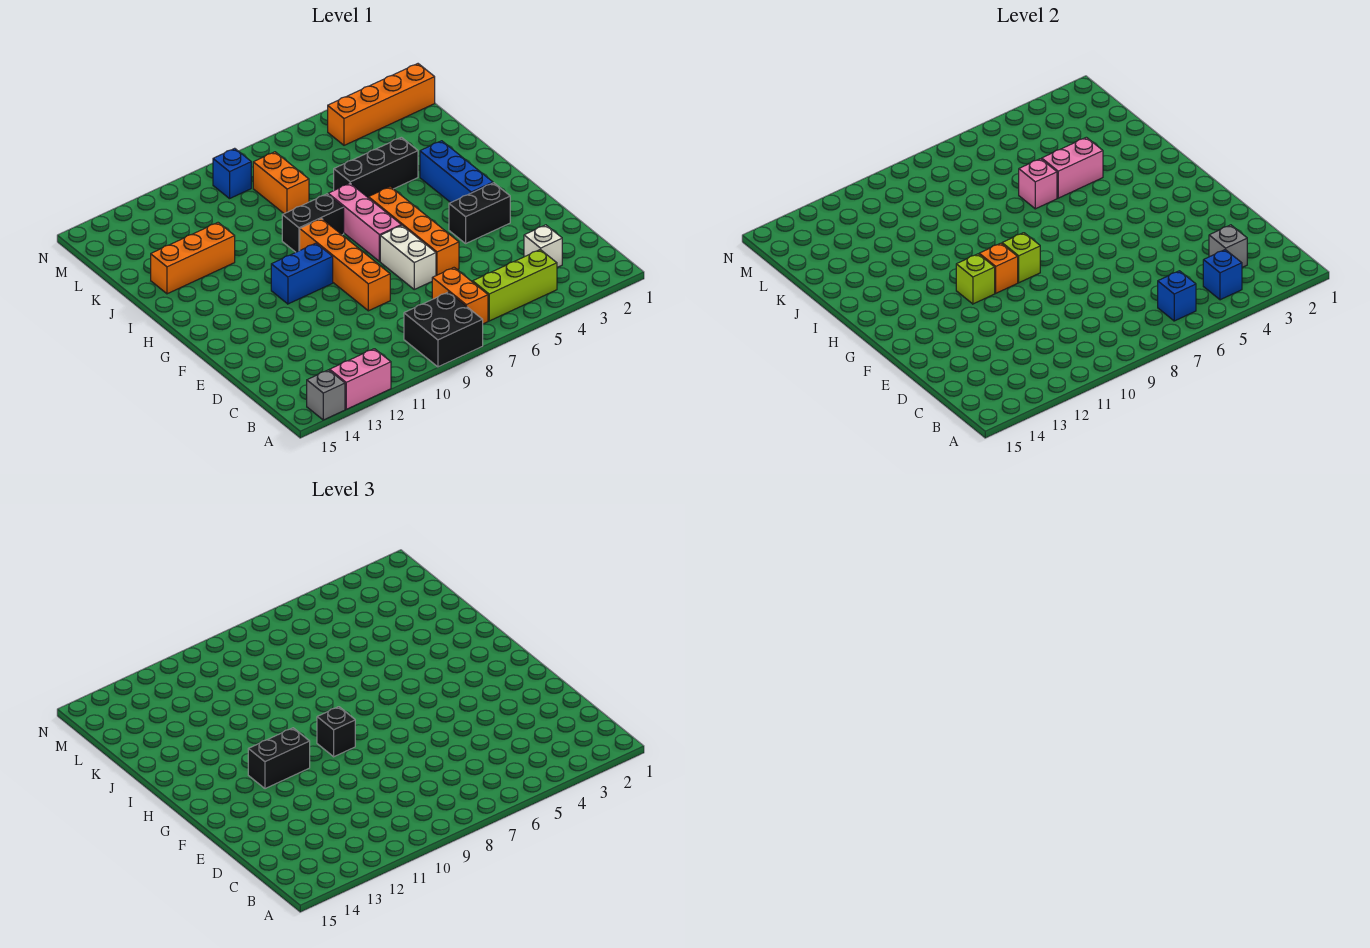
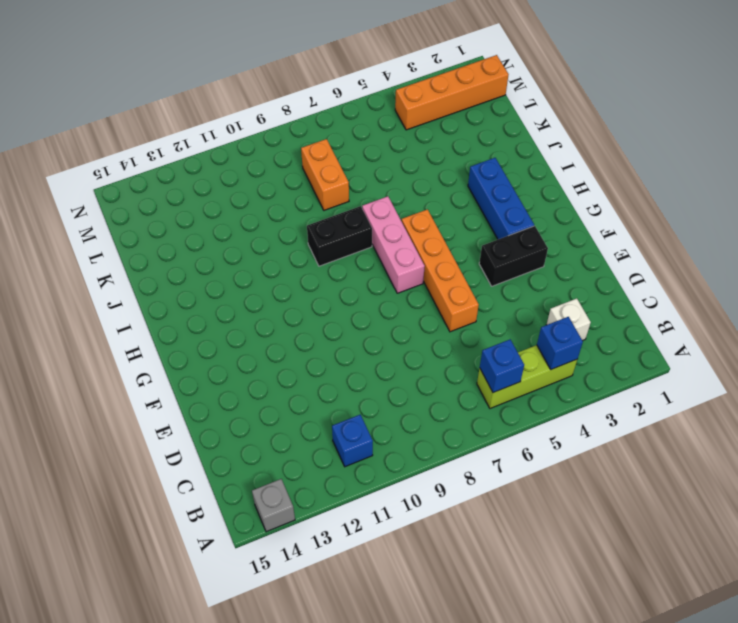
blue brick B11 level 1 -> blue brick M9 level 1
none -> black brick A8:B9 level 1
none -> pink brick A12:A13 level 1
none -> orange brick B7:C7 level 1

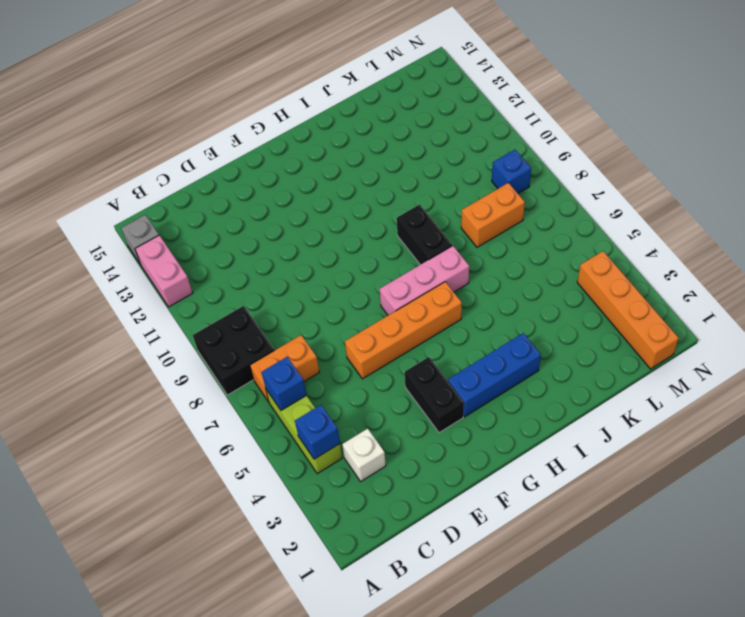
none -> white brick E7:F7 level 1
none -> orange brick E9:H9 level 1
none -> blue brick G10:G11 level 1

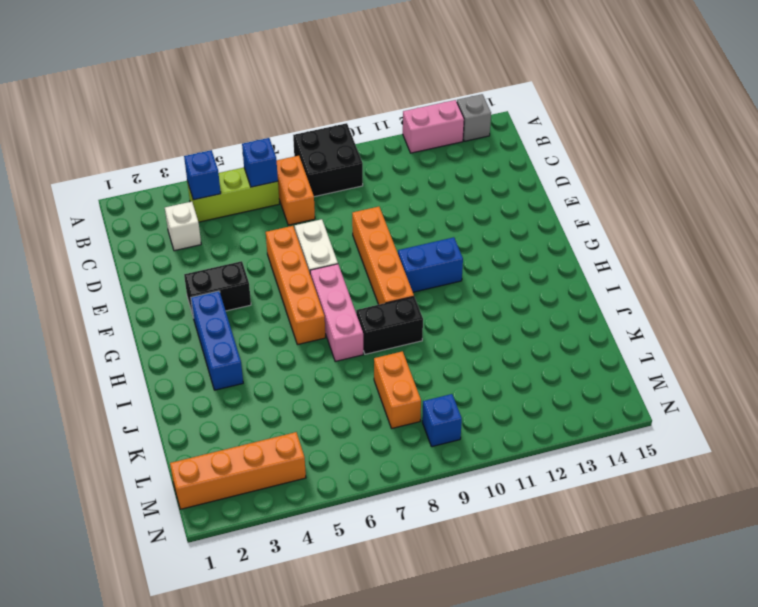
none -> black brick J4:J6 level 1
none -> orange brick J12:J14 level 1
none -> grey brick C3 level 2

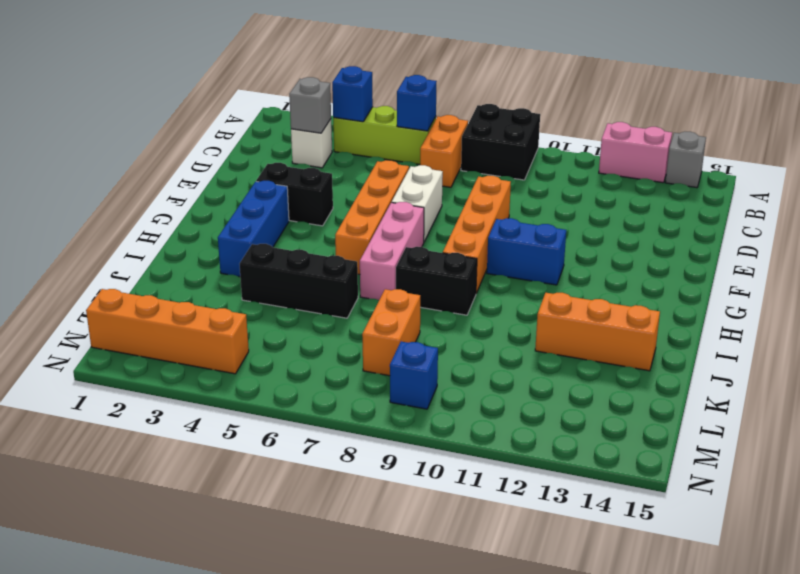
none -> lime brick G9 level 2
none -> orange brick G10 level 2
none -> lime brick G11 level 2

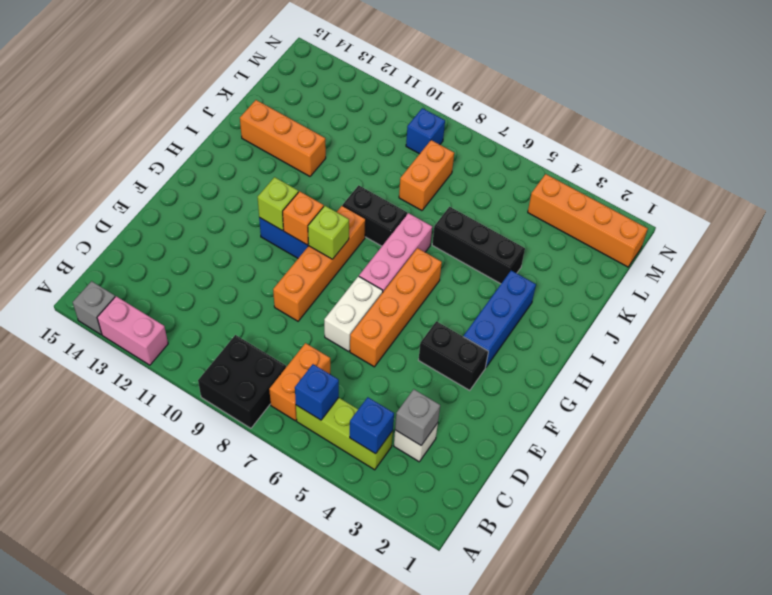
none -> pink brick J4:J5 level 2
none -> pink brick J6 level 2
none -> black brick G9 level 3

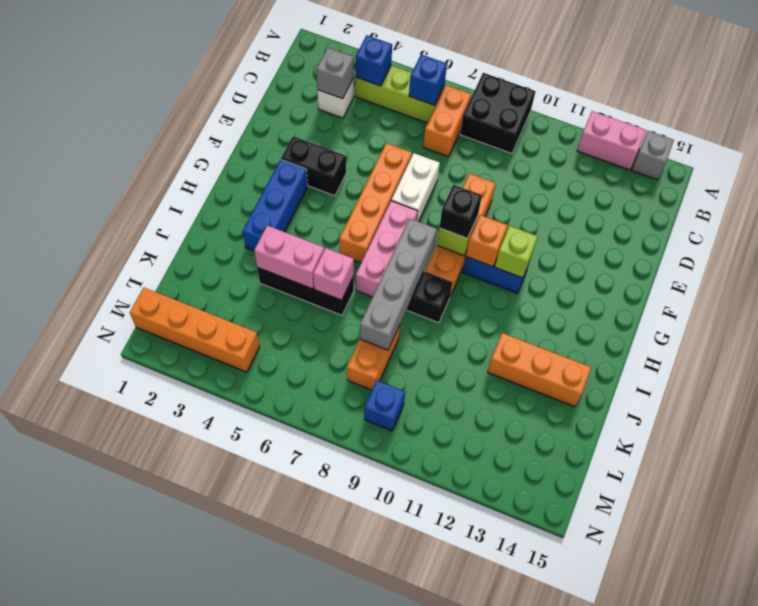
grey brick H8:K8 level 2 -> none
none -> black brick G11:G12 level 3

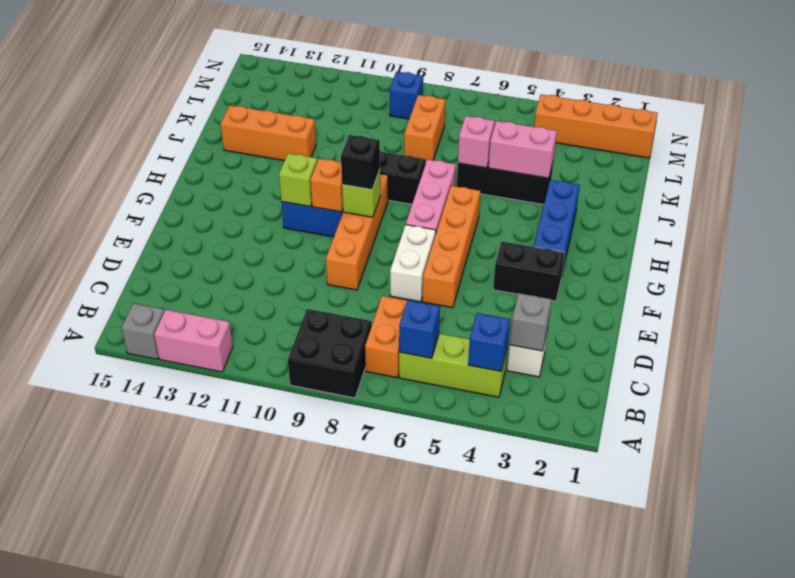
none -> black brick G11:G12 level 3

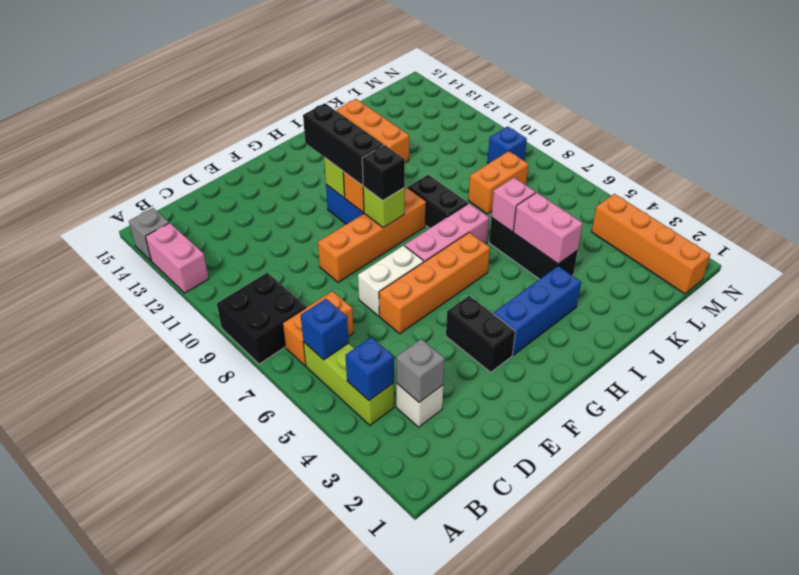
black brick G10:G12 level 3 -> black brick G11:G12 level 3

